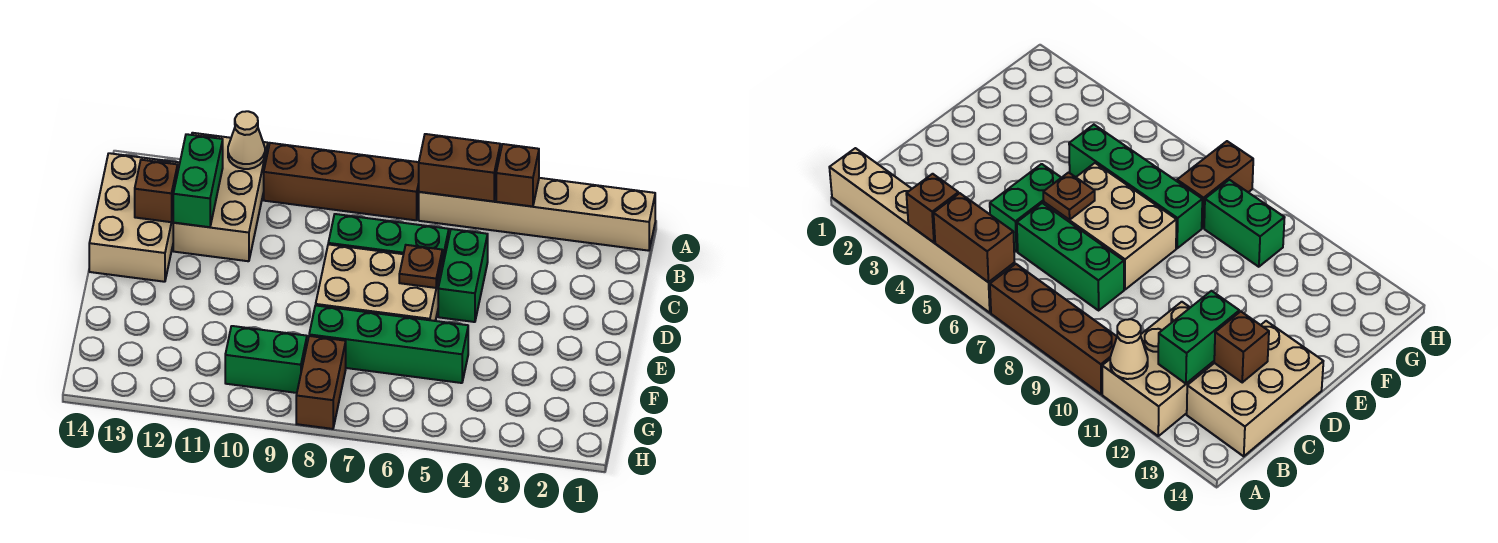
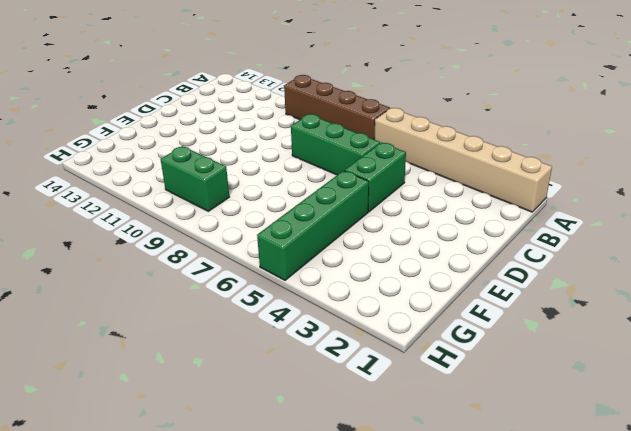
green brick E5:H5 level 1 -> green brick F5:F8 level 1
none -> tan brick A11:C12 level 1
none -> tan brick B13:D14 level 1
none -> tan brick D6:E8 level 1

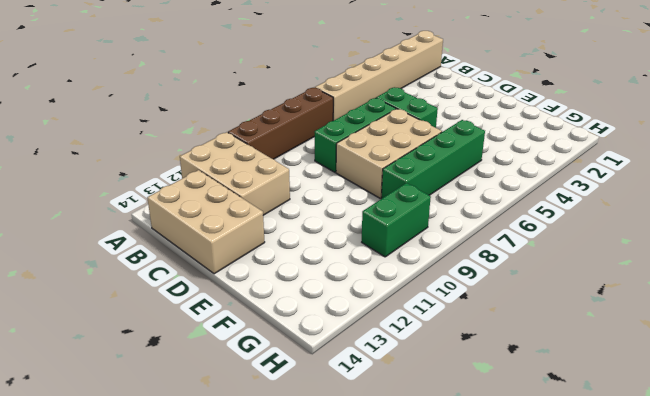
none -> brown brick G8:H8 level 1
none -> brown brick A4 level 2
none -> brown brick A5:A6 level 2

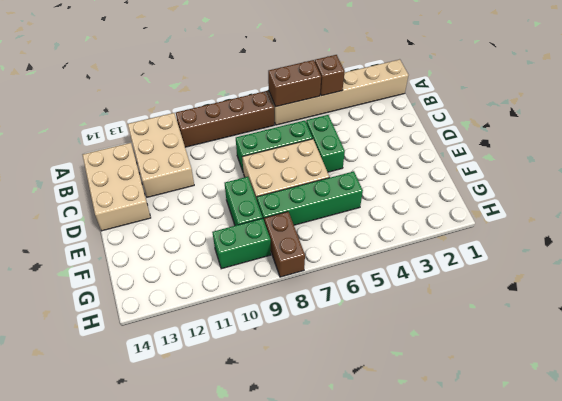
green brick E9:F9 level 1 -> green brick B12:C12 level 2
none -> tan cone A11 level 2
none -> brown brick C13 level 2
none -> brown plate D6 level 2

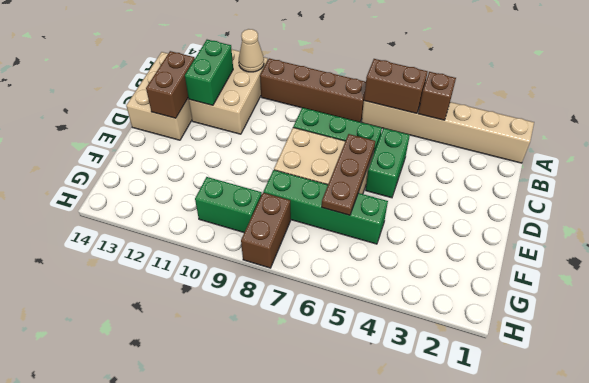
brown brick C13:D13 level 2 -> brown brick C13 level 2
brown plate D6:F6 level 2 -> brown plate D6 level 2

